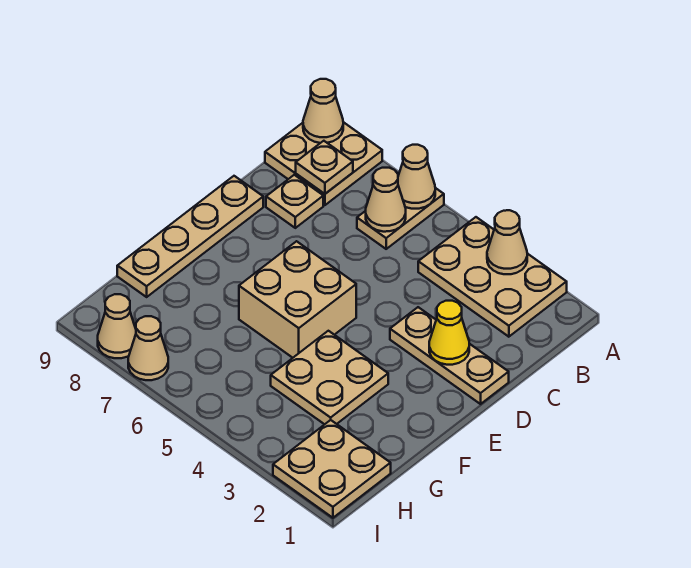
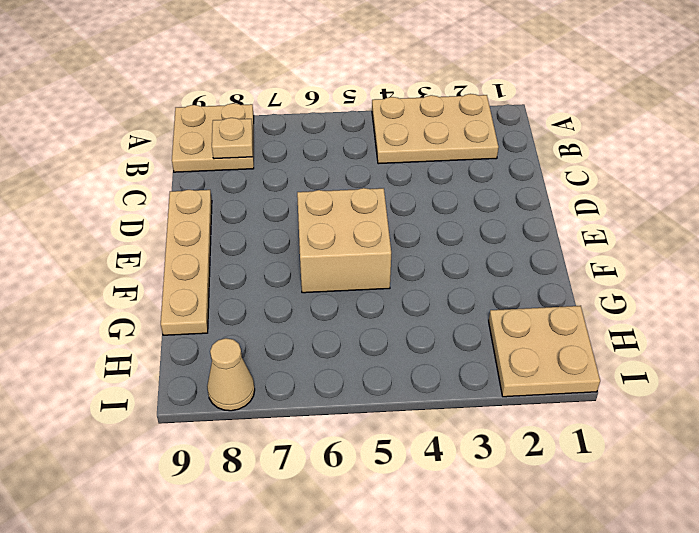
none -> tan plate A6:B6 level 1
none -> tan plate C8 level 1
none -> tan plate D1:D3 level 1

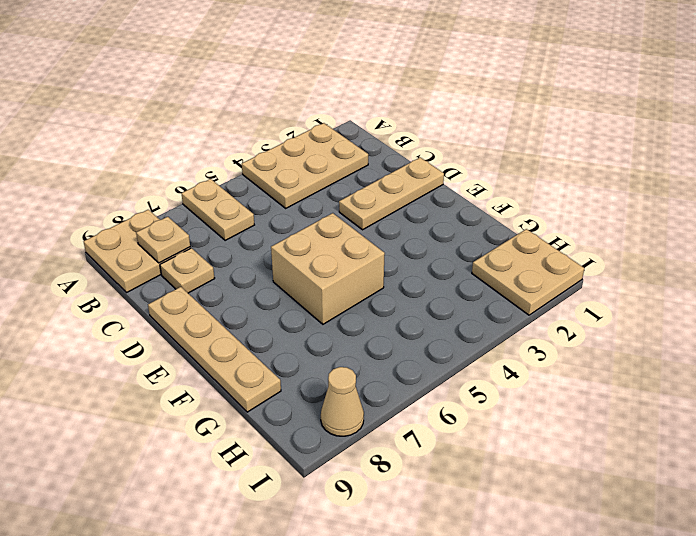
none -> tan plate F3:G4 level 1
none -> tan cone I7 level 1
none -> tan cone A3 level 2

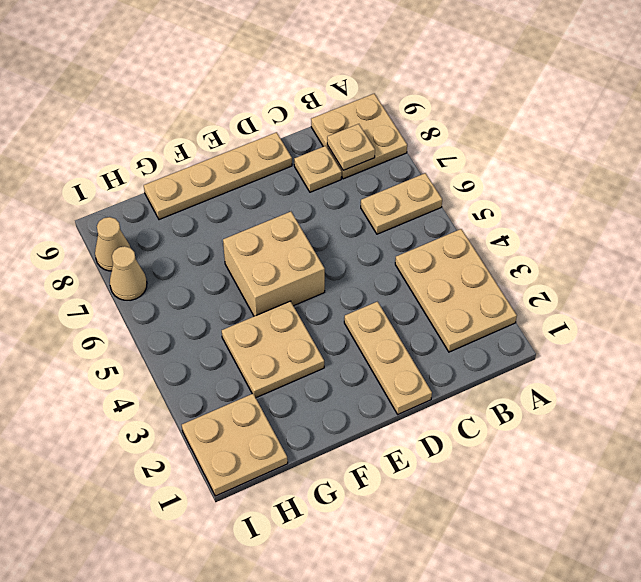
none -> tan cone A3 level 2
none -> tan cone A6 level 2
none -> tan cone A9 level 2

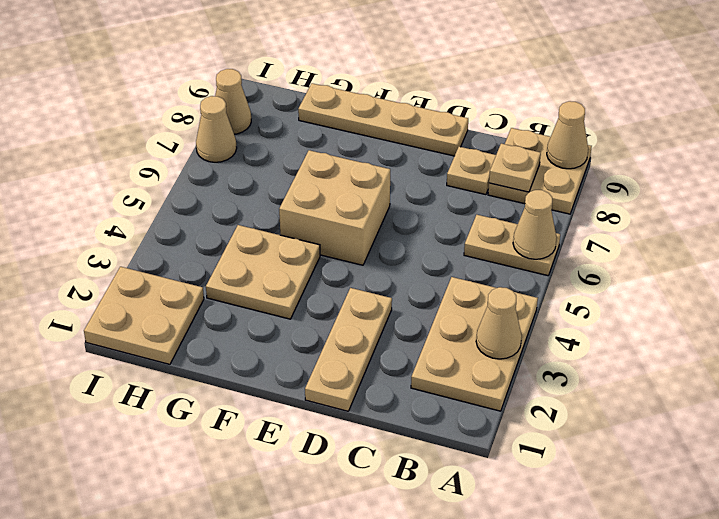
none -> tan cone B6 level 2
none -> yellow cone D2 level 2

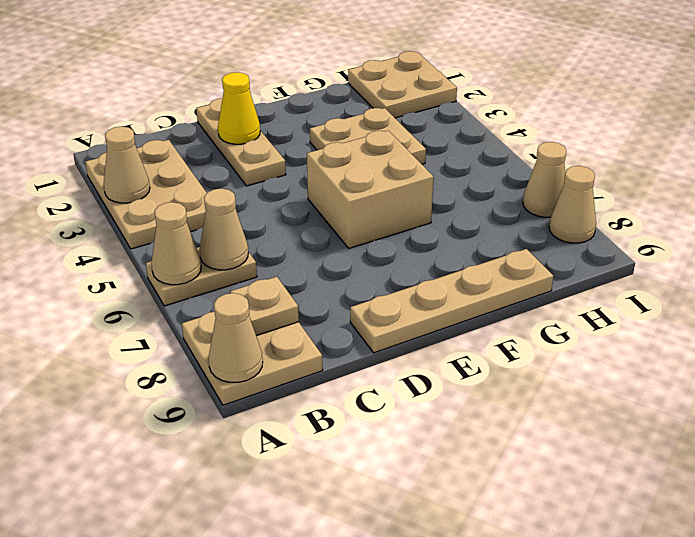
none -> tan plate C8 level 1

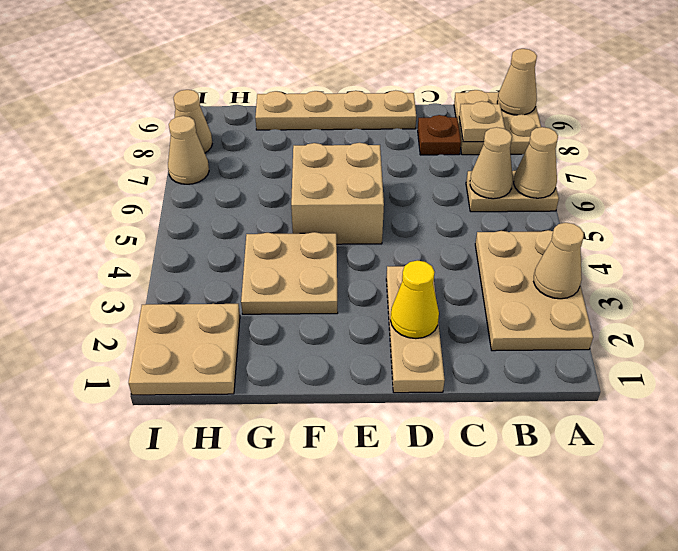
brown plate C8 level 1 -> tan plate C8 level 1

